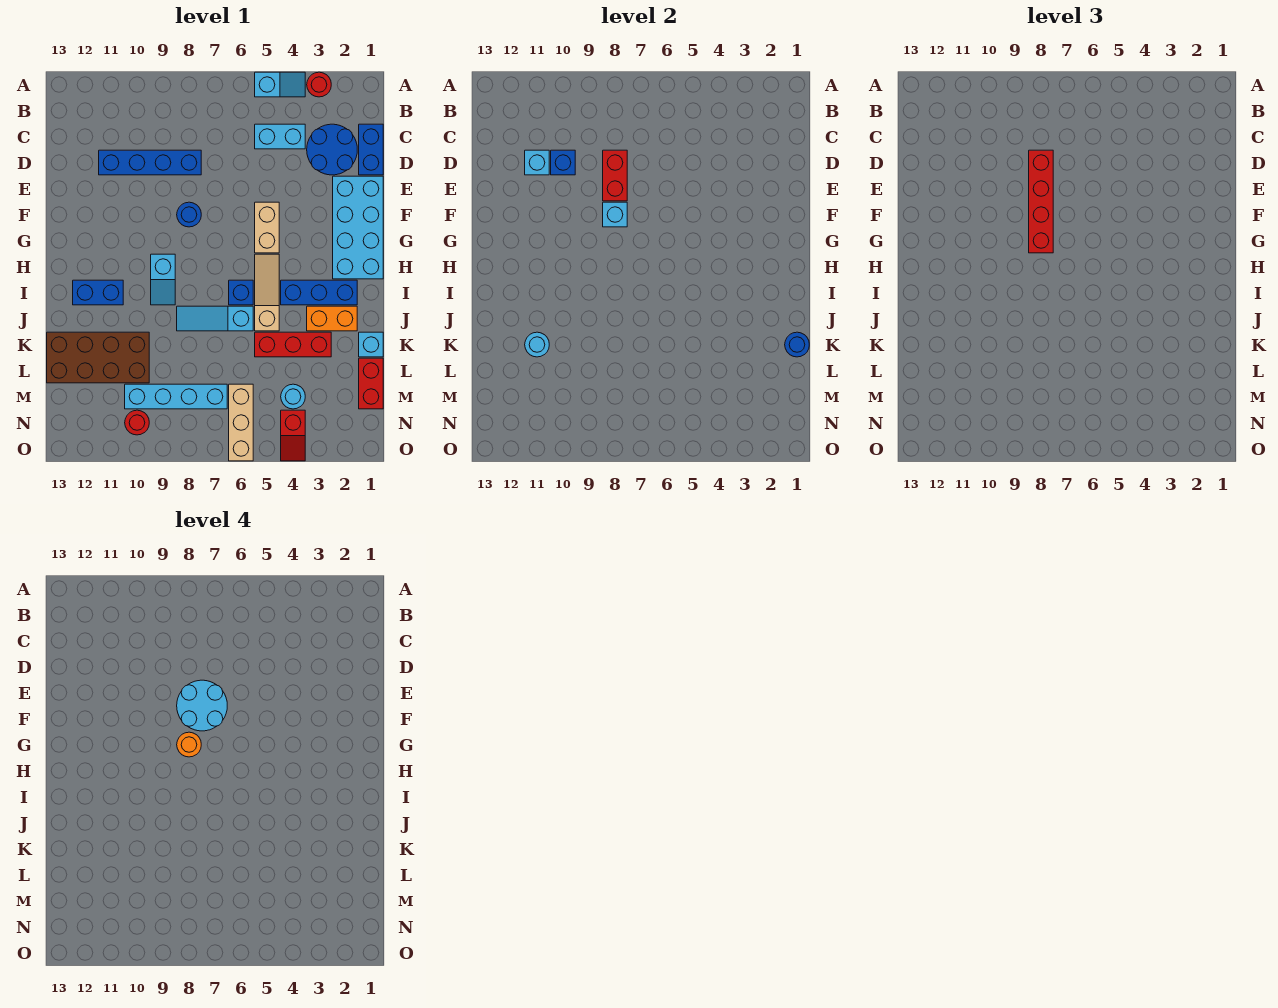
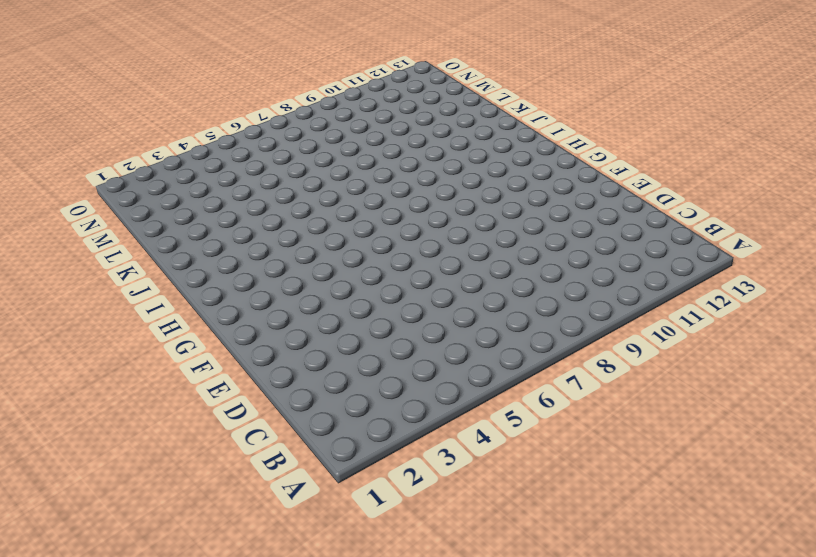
none -> red round brick A3 level 1
none -> cyan slope A4:A5 level 1 top 5
none -> blue brick C1:D1 level 1
none -> blue round brick C2:D3 level 1

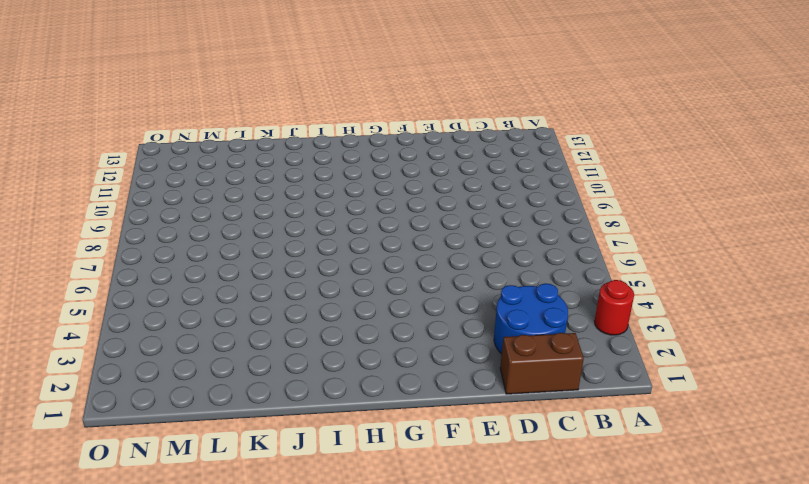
brown brick C1:D1 level 1 -> blue brick C1:D1 level 1
none -> cyan slope A4:A5 level 1 top 5
none -> cyan brick C4:C5 level 1
none -> blue brick D8:D11 level 1
none -> cyan brick E1:H2 level 1

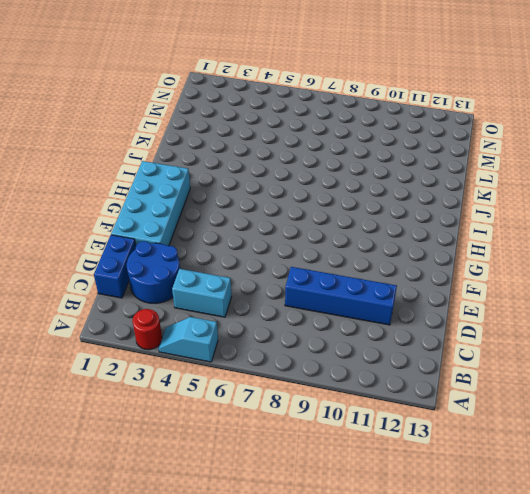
none -> tan brick F5:G5 level 1
none -> blue round brick F8 level 1
none -> tan slope H5:J5 level 1 top J
none -> cyan slope H9:I9 level 1 top H

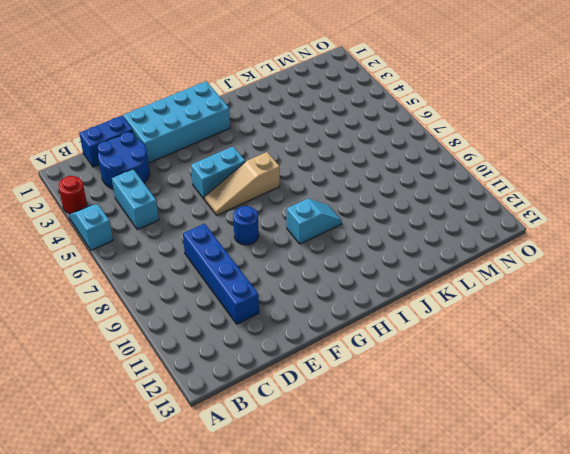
cyan brick F5:G5 level 1 -> tan brick F5:G5 level 1
tan slope F6:H6 level 1 top H -> tan slope H5:J5 level 1 top J
none -> blue brick I2:I4 level 1
none -> blue brick I6 level 1
none -> blue brick I11:I12 level 1
none -> orange brick J2:J3 level 1

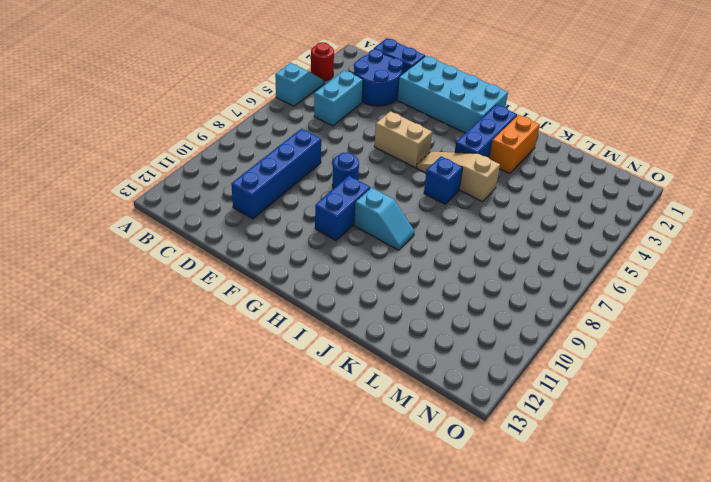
blue brick G9:G10 level 1 -> blue brick I11:I12 level 1
none -> cyan slope J6:J8 level 1 top 6
none -> cyan brick K1 level 1
none -> red brick K3:K5 level 1
none -> brown brick K10:L13 level 1

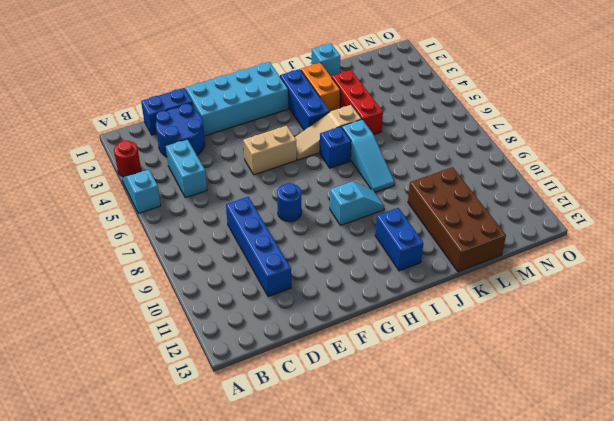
none -> red brick L1:M1 level 1
none -> cyan round brick M4 level 1
none -> tan brick M6:O6 level 1
none -> cyan brick M7:M10 level 1

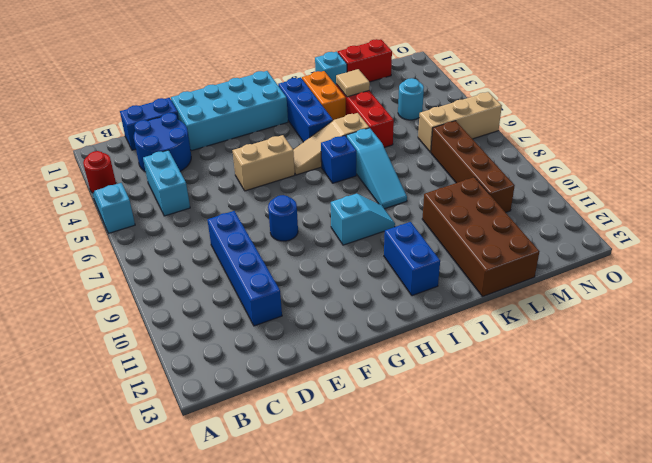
tan tile K3 level 2 -> none
brown brick M7:M10 level 1 -> cyan brick M7:M10 level 1
none -> red slope N4:O4 level 1 top N
none -> red round brick N10 level 1
none -> red brick D8:E8 level 2
none -> blue brick D10 level 2

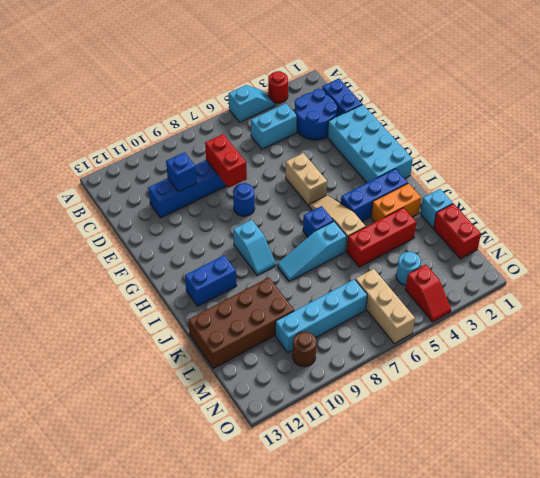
brown round brick N10 level 1 -> red round brick N10 level 1
none -> cyan brick D11 level 2
none -> cyan brick F8 level 2
none -> blue round brick K1 level 2
none -> cyan round brick K11 level 2

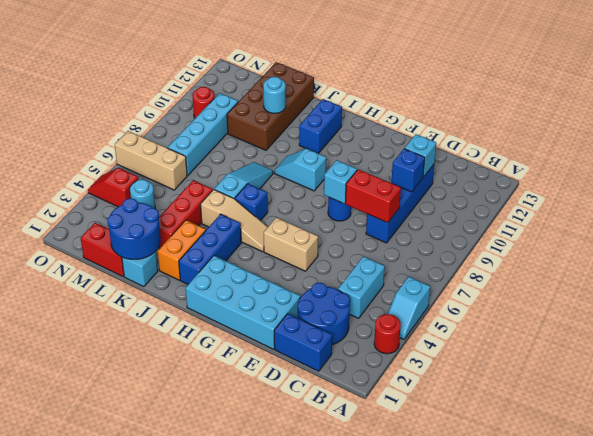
blue round brick K1:L2 level 2 -> blue round brick K1 level 2
none -> red brick D8:G8 level 3
none -> cyan round brick E7:F8 level 4
none -> orange round brick G8 level 4

